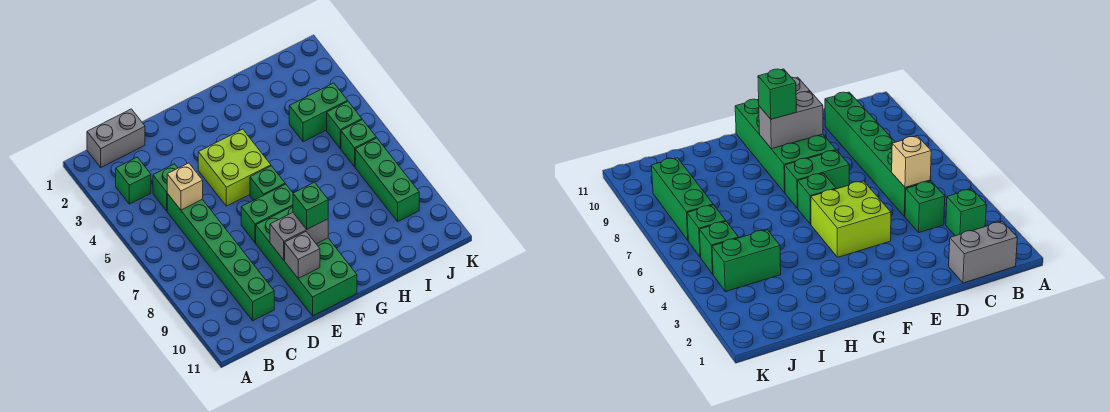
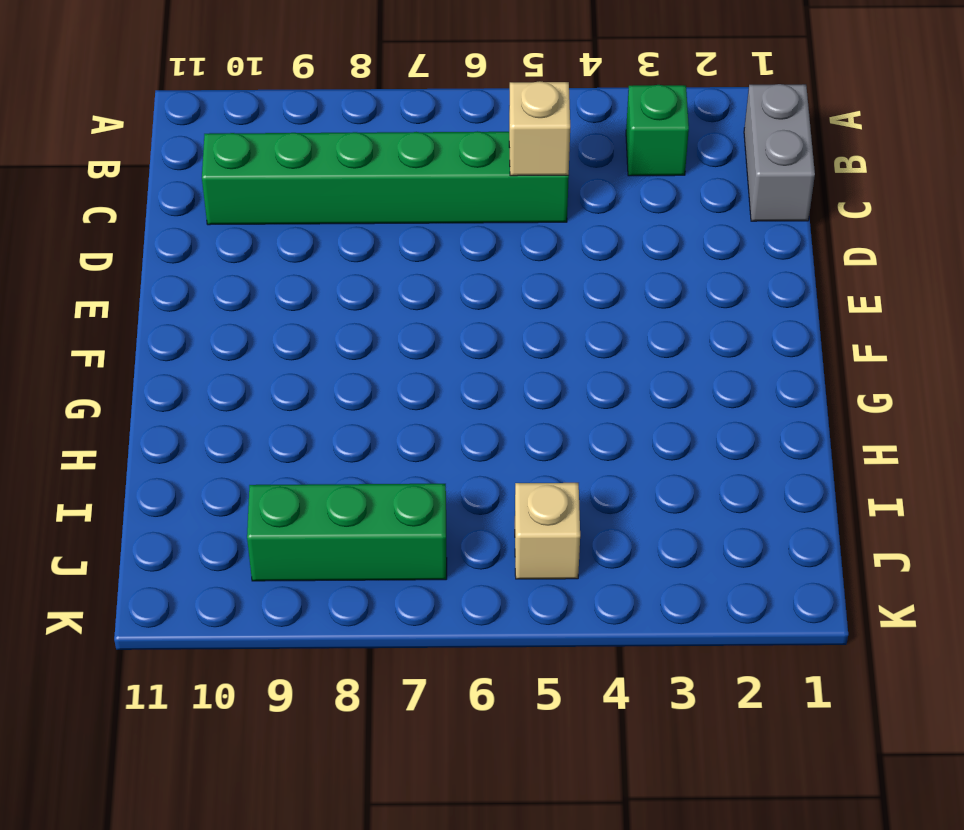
tan brick J5 level 1 -> green brick J5 level 1
none -> green brick C4 level 1
none -> lime brick E4:F5 level 1
none -> green brick E7:F7 level 1

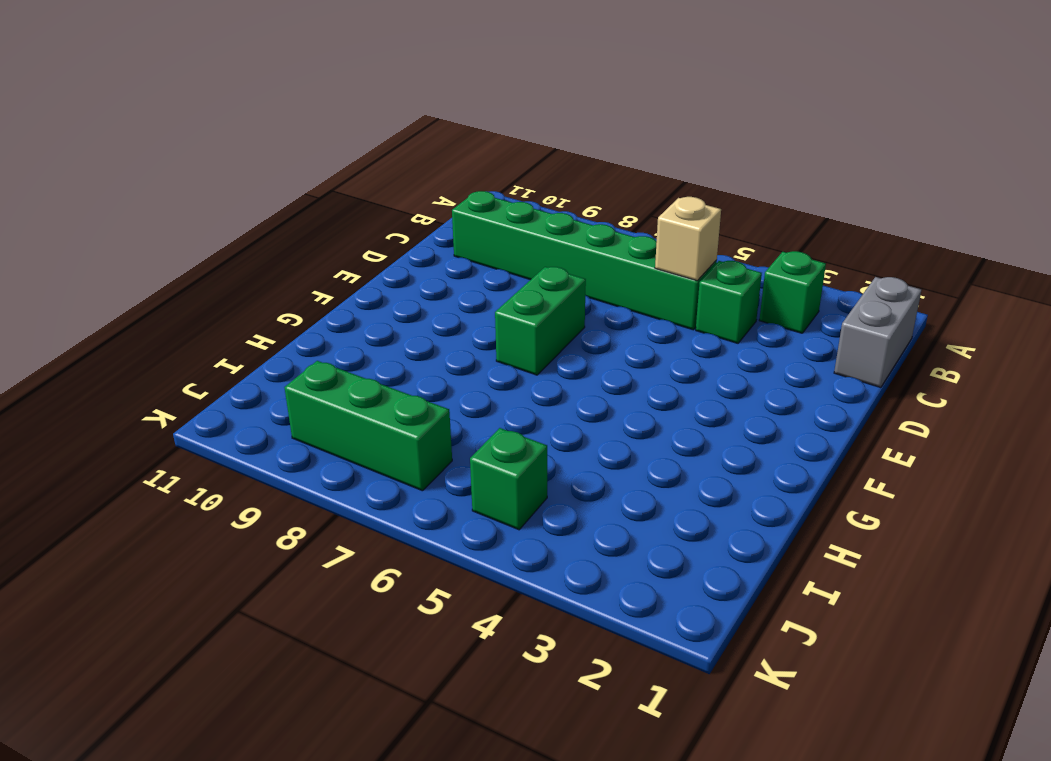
none -> lime brick E4:F5 level 1
none -> green brick E8:F11 level 1
none -> green brick F6 level 1

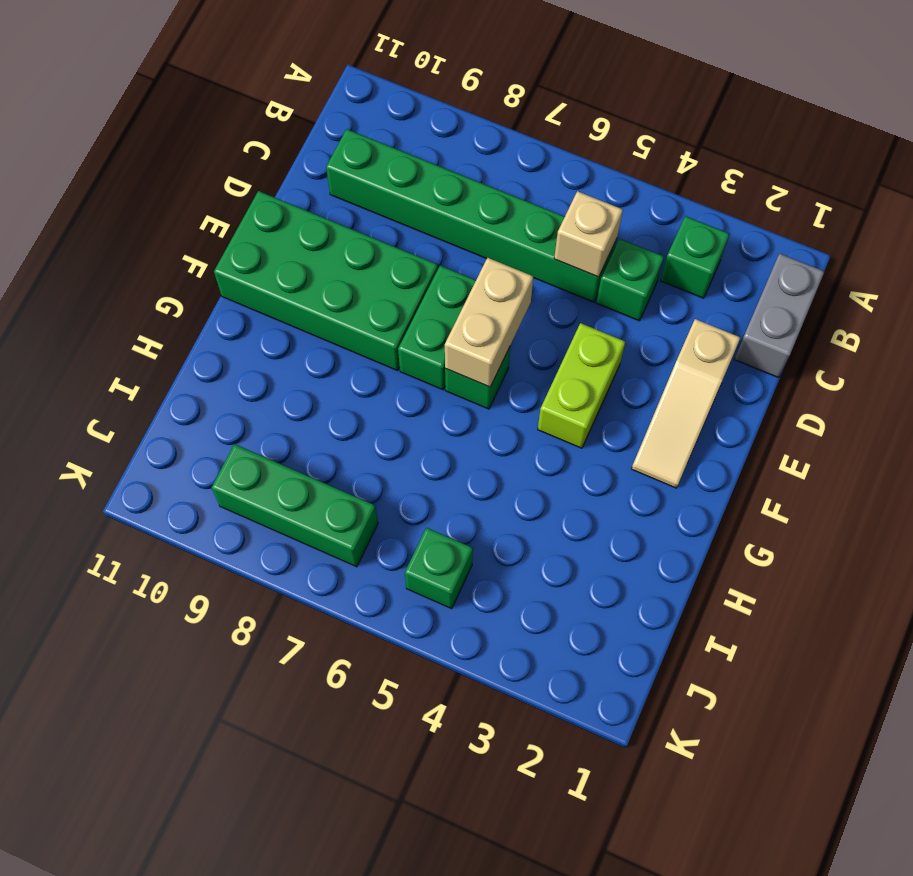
tan slope D2:F2 level 1 top D -> none
lime brick E4:F4 level 1 -> lime brick E4:F5 level 1
tan brick E6:F6 level 2 -> none
none -> green brick I4:J4 level 1
none -> green brick J6 level 1
none -> grey brick E9:F9 level 2

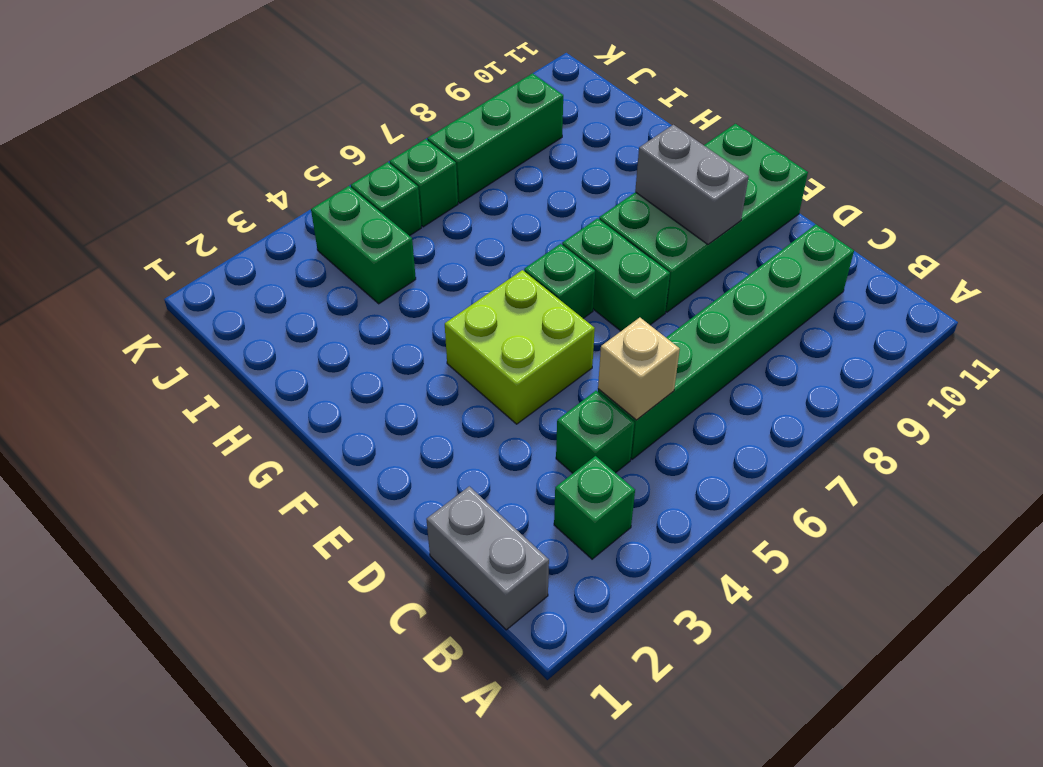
none -> grey brick E10 level 2
none -> green brick F9 level 3

